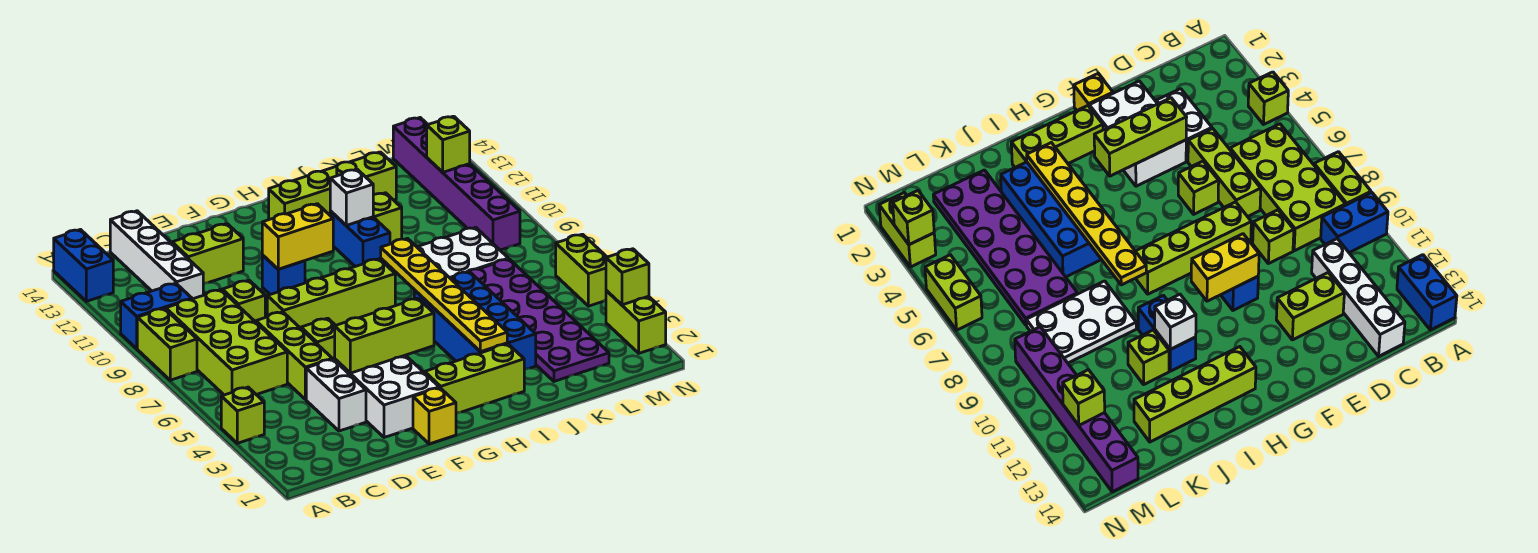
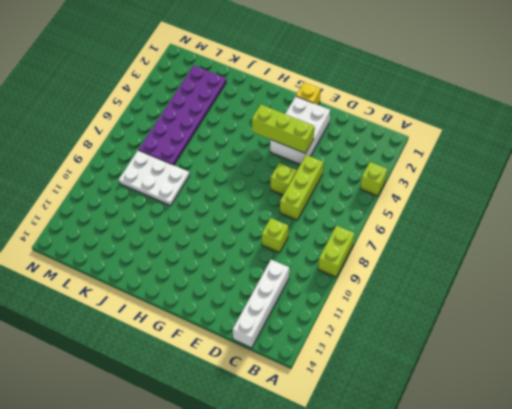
none -> blue brick A10:B10 level 1
none -> blue brick A13:A14 level 1
none -> lime brick B6:C9 level 1
none -> white brick D3:D4 level 1

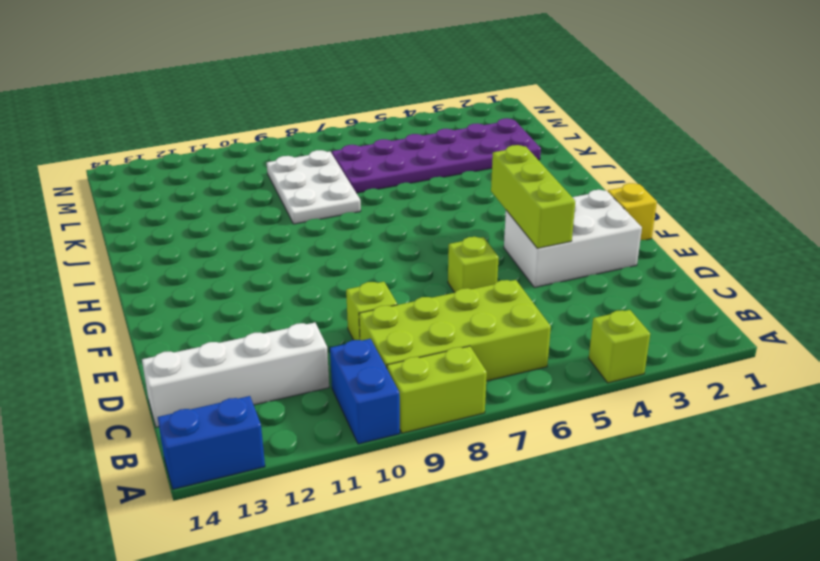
none -> white brick D3:D4 level 1
none -> lime brick D5:D7 level 1
none -> lime brick D12:E12 level 1
none -> lime brick E8:H8 level 1

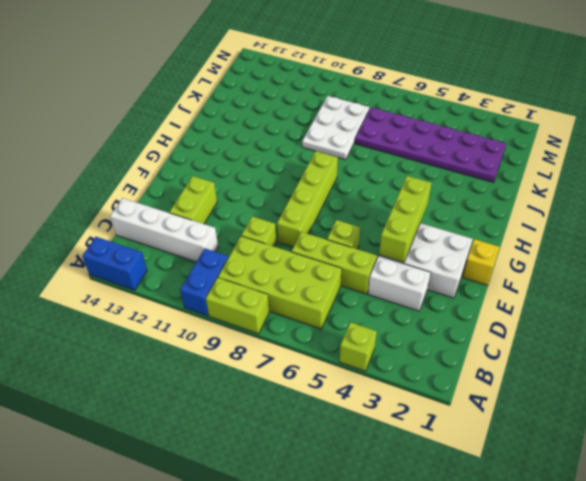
none -> blue brick F10 level 1
none -> lime brick G2:I2 level 1
none -> lime brick H13:K13 level 1
none -> blue brick I3:J6 level 1

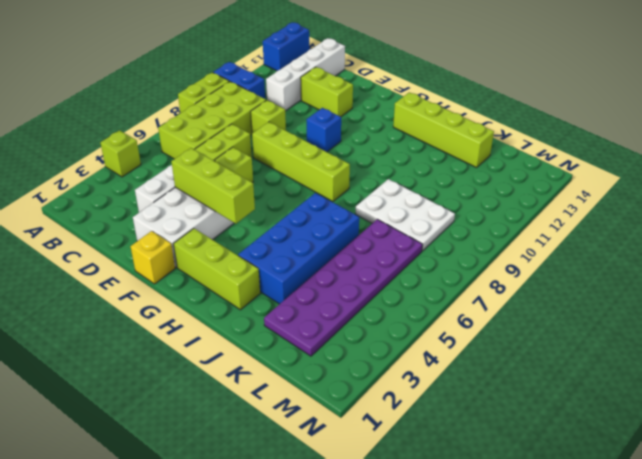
none -> blue brick I10:I11 level 1
none -> lime brick J11 level 1
none -> purple brick M9:M14 level 1
none -> lime brick N2:N3 level 1

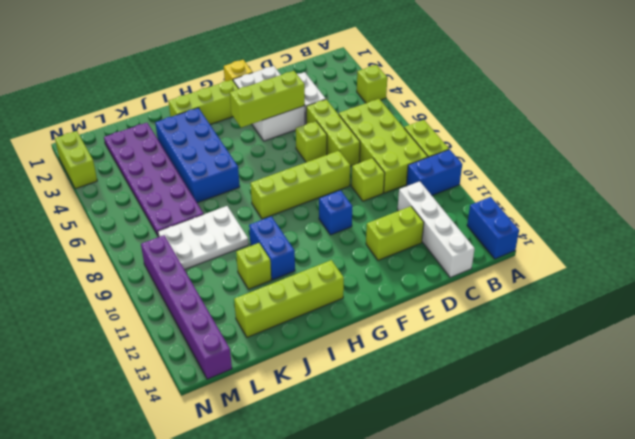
none -> lime brick N5:N6 level 1
none -> yellow brick F10:G10 level 2
none -> yellow plate I3:I8 level 2
none -> white brick I11 level 2

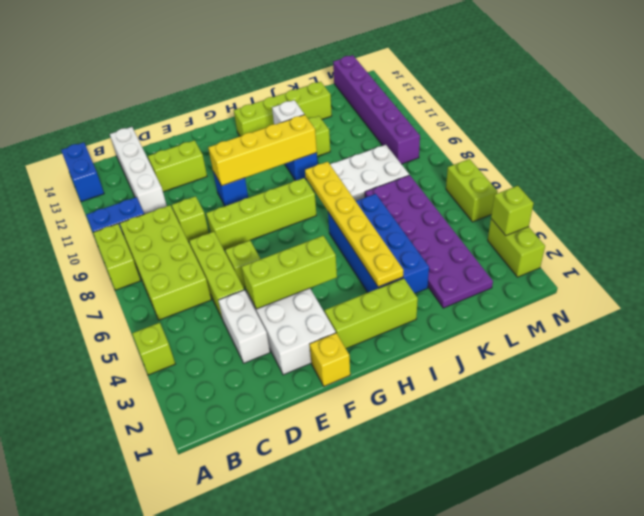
yellow brick F10:I10 level 2 -> yellow brick F10:G10 level 2
none -> lime brick M12 level 2

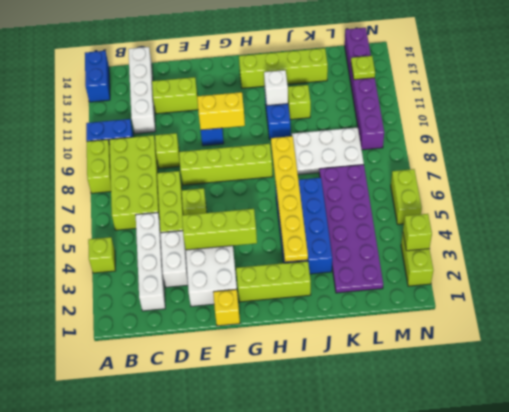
white brick C2:C5 level 1 -> none
lime plate M12 level 2 -> lime brick M12 level 2

